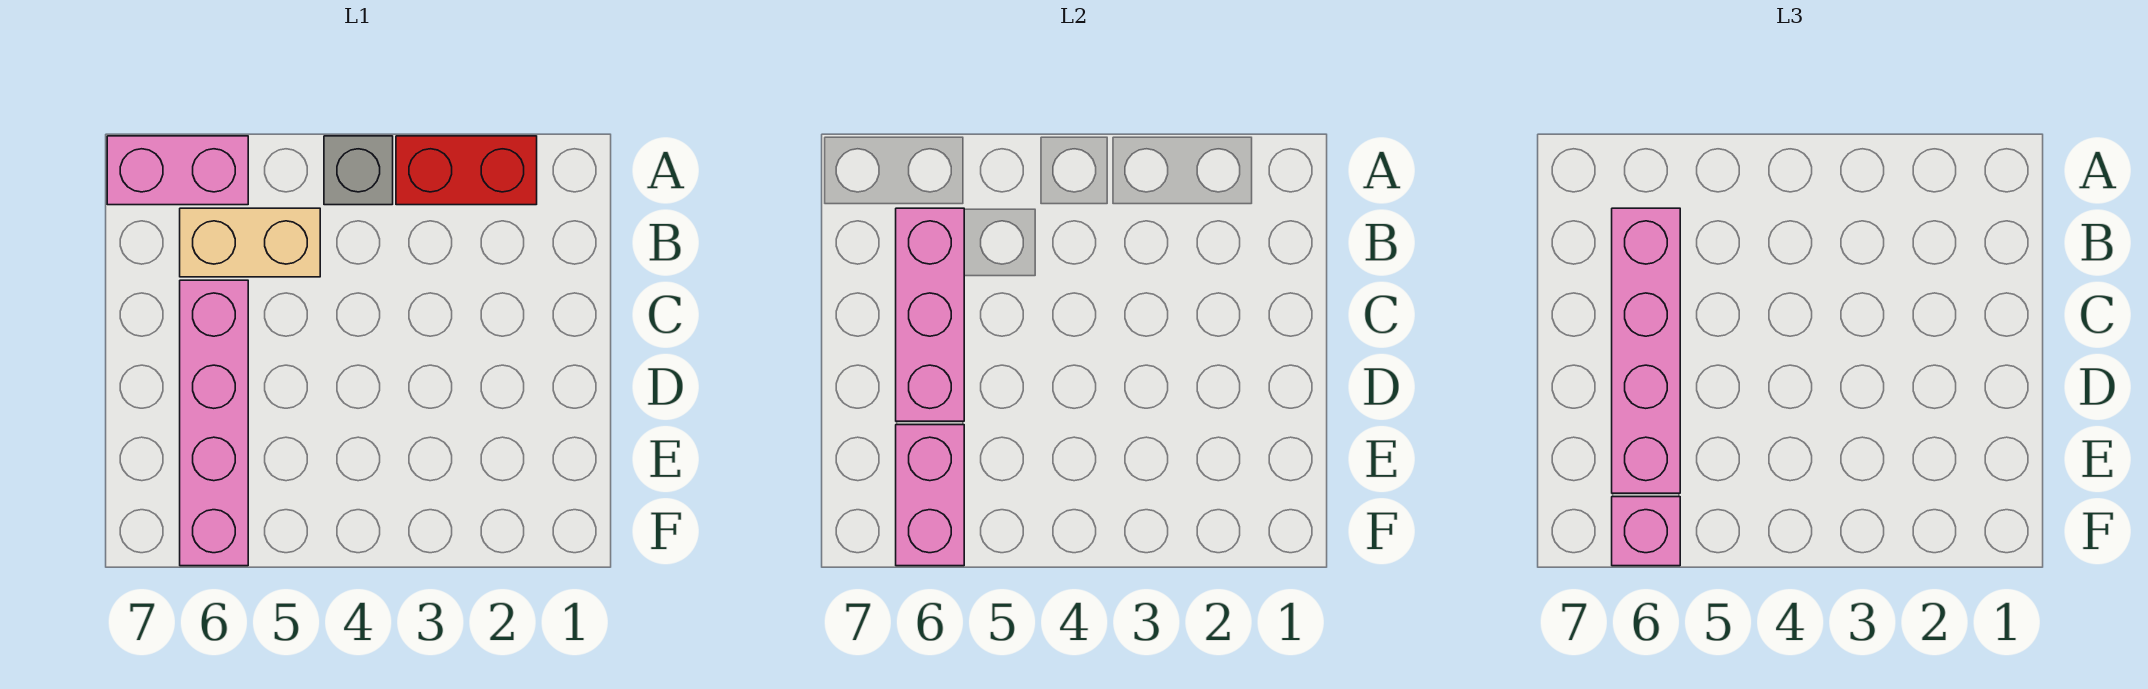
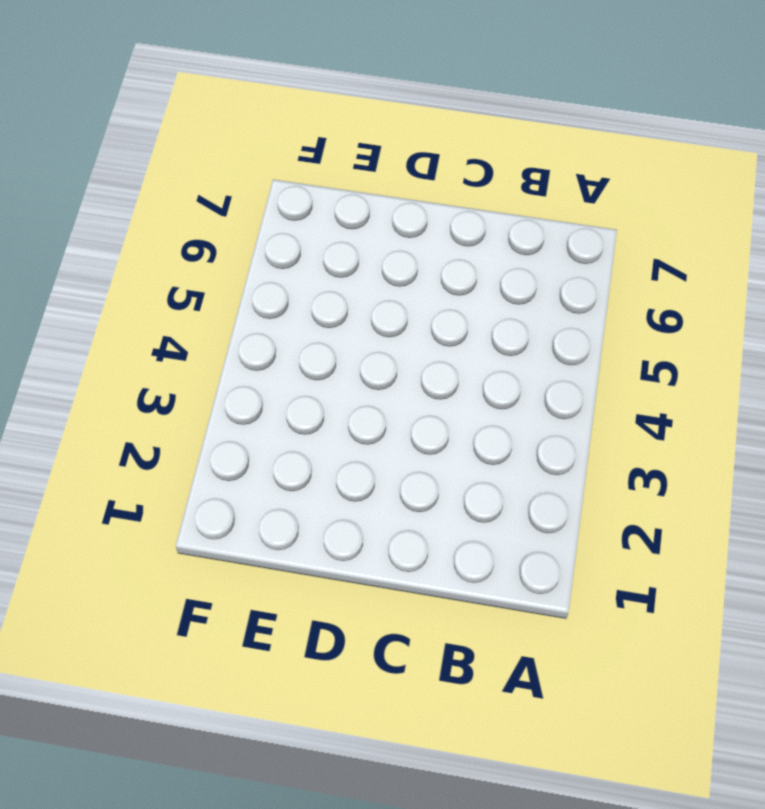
none -> red brick A2:A3 level 1
none -> grey brick A4 level 1

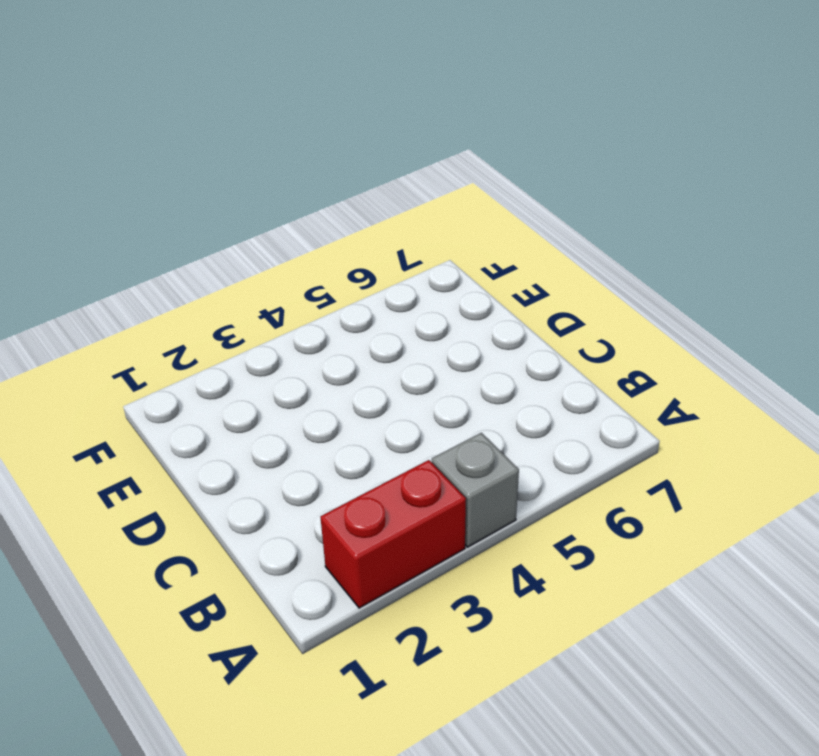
none -> pink brick A6:A7 level 1
none -> tan brick B5:B6 level 1

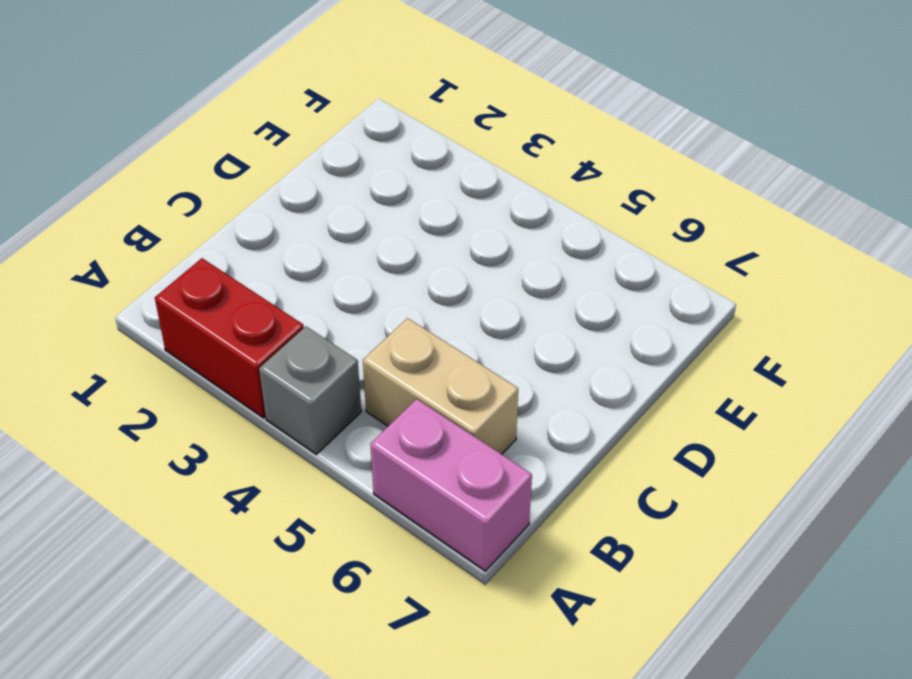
none -> pink brick C6:F6 level 1
none -> pink brick B6:D6 level 2

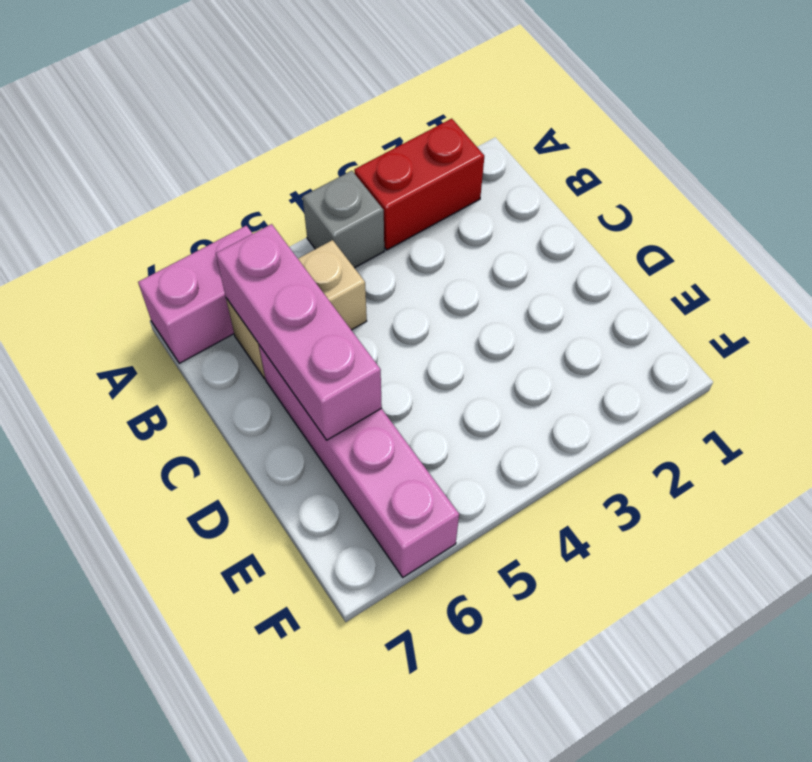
none -> pink brick E6:F6 level 2
none -> pink brick B6:E6 level 3

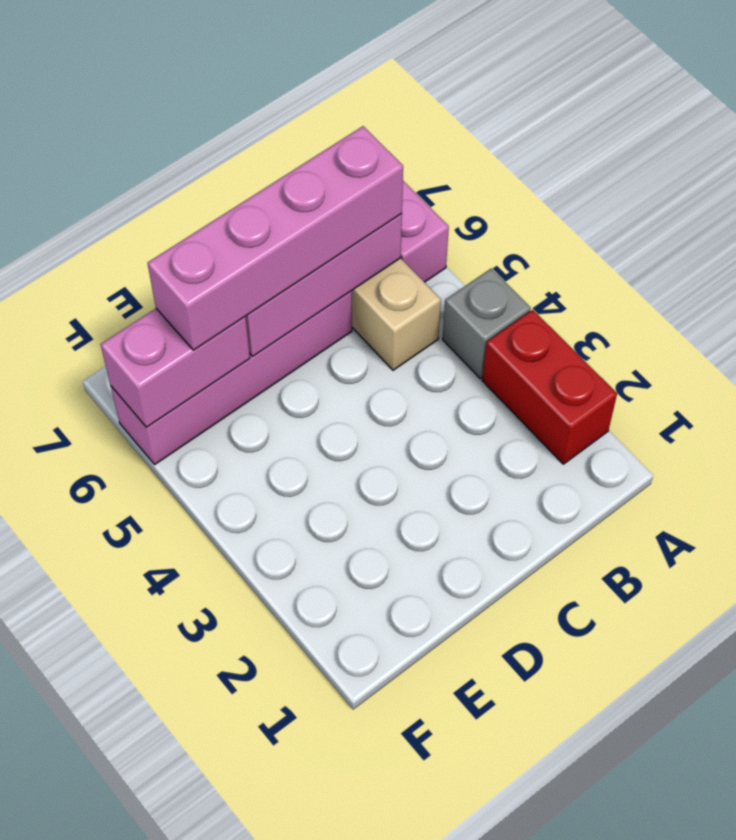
none -> pink brick F6 level 3

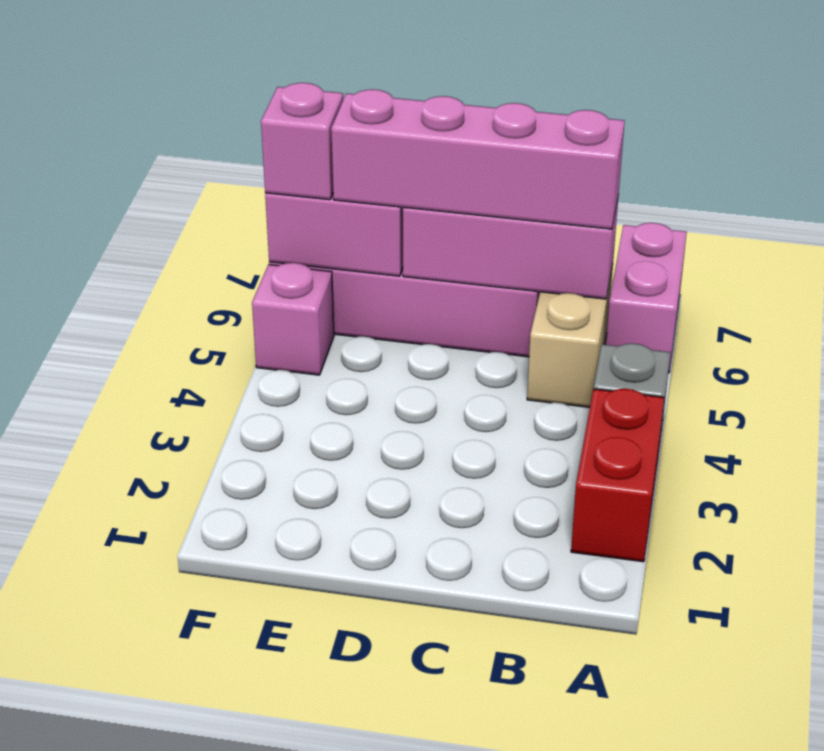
pink brick F5 level 1 -> none

